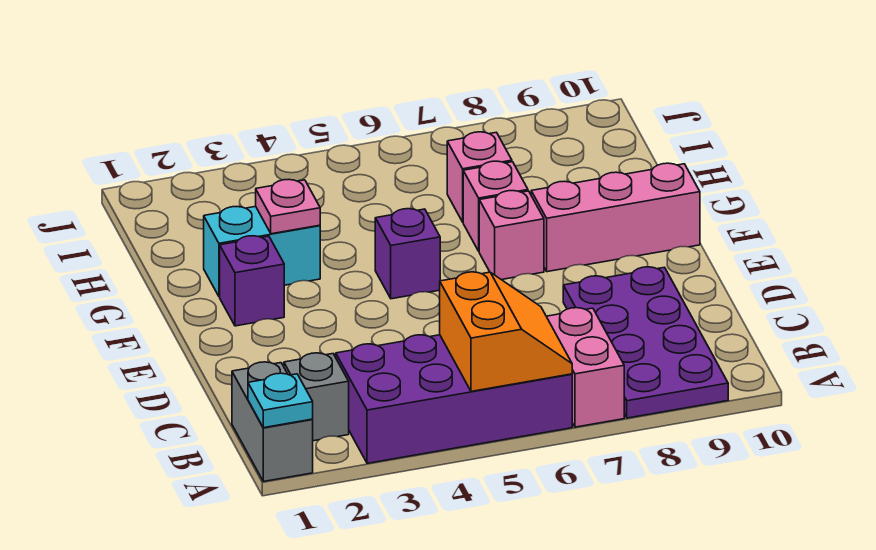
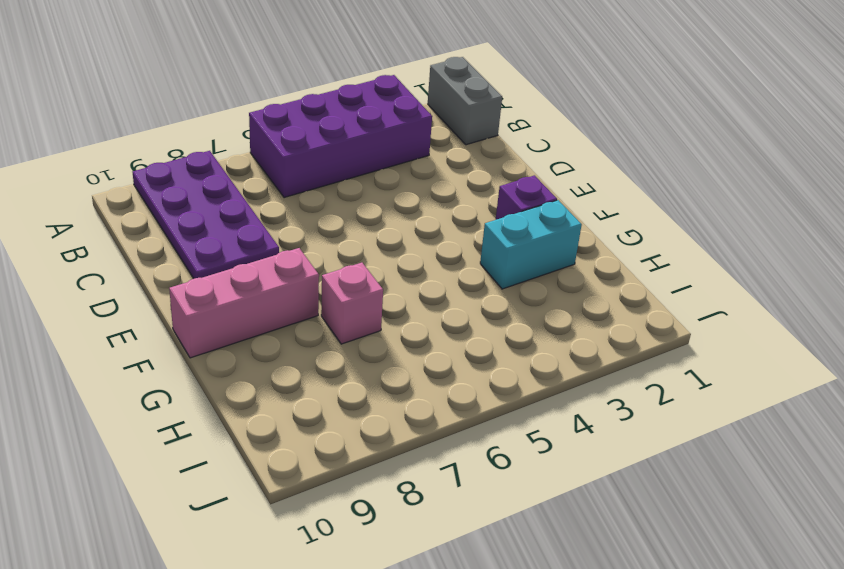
none -> pink brick A7:B7 level 1
none -> grey brick B2 level 1
none -> purple brick F5 level 1

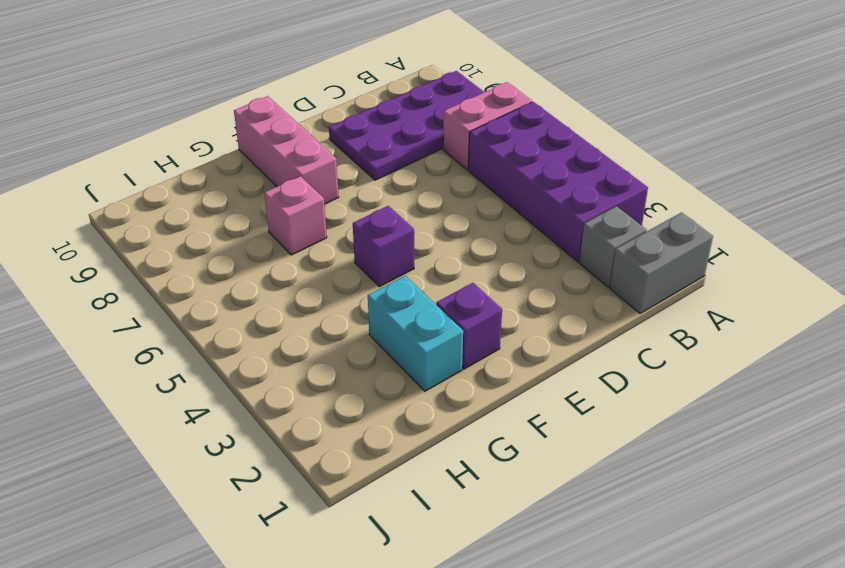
none -> pink brick F7 level 1
none -> pink brick H7 level 1
none -> cyan plate A1 level 2

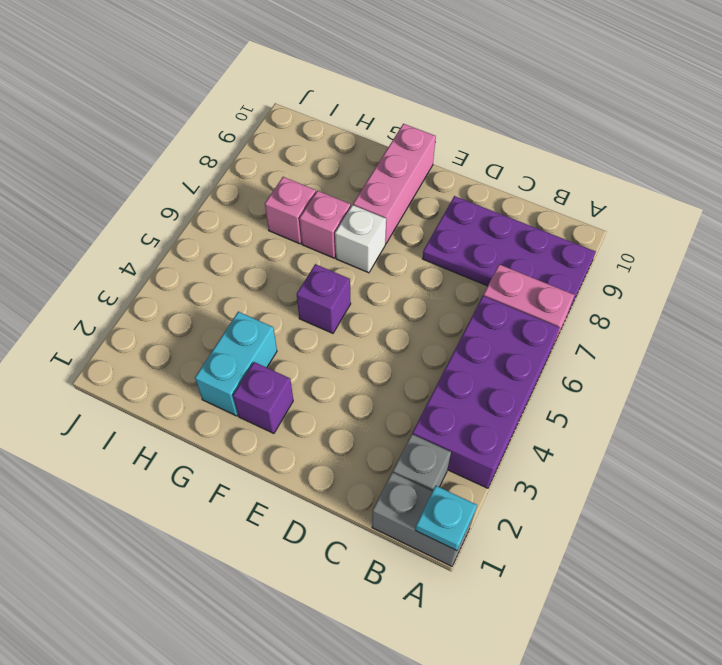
white brick F7 level 1 -> pink brick F7 level 1
none -> orange slope A5:B6 level 2 top 5
none -> pink plate G3 level 2

